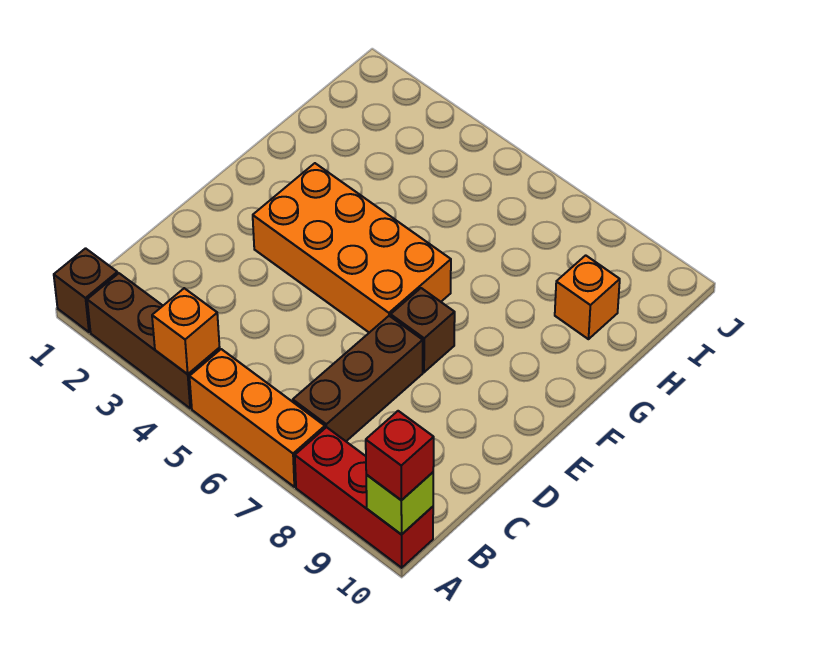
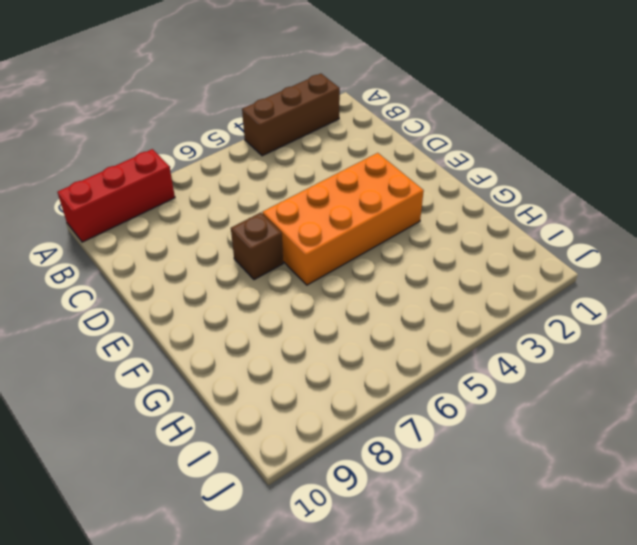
none -> brown brick A1 level 1
none -> orange brick A5:A7 level 1

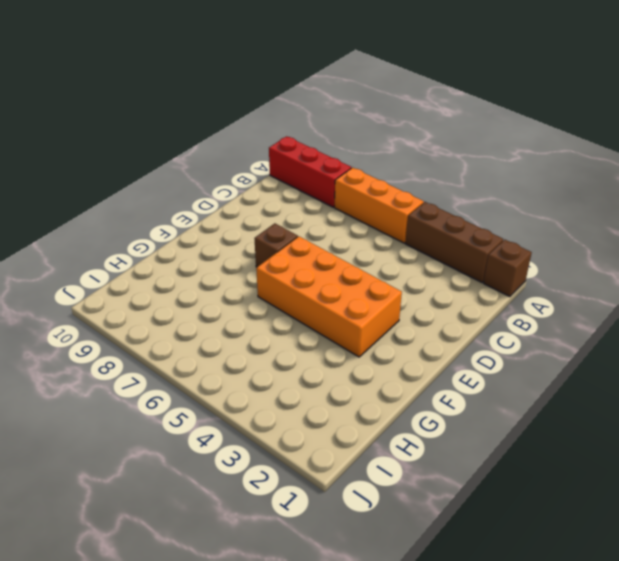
none -> brown brick B7:D7 level 1
none -> orange brick H9 level 1

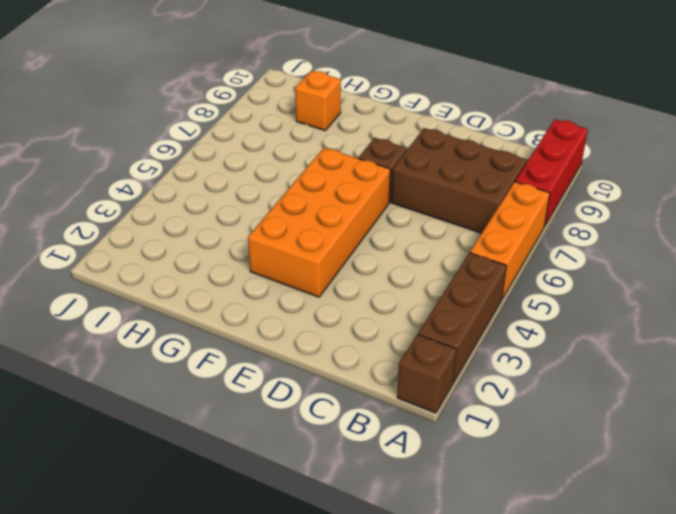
brown brick B7:D8 level 1 -> brown brick B7:D7 level 1
none -> orange brick A4 level 2
none -> lime brick A10 level 2

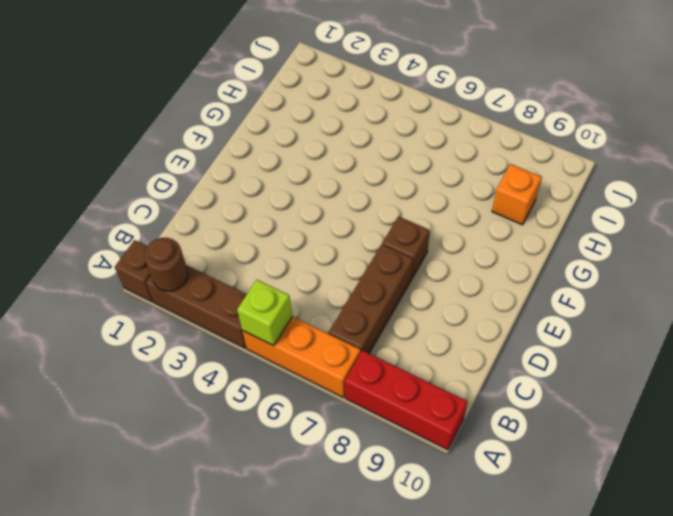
brown round brick A2 level 2 -> none
lime brick A5 level 2 -> lime brick A10 level 2
none -> orange brick E3:F6 level 1
none -> orange brick A4 level 2

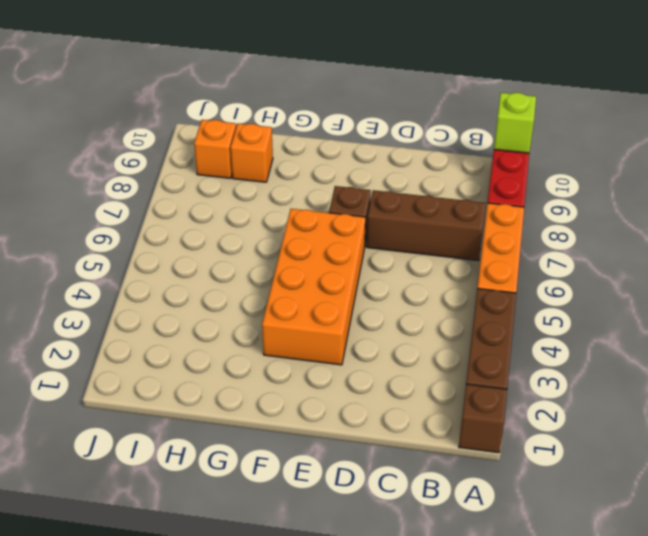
orange brick I9 level 1 -> orange brick A4 level 2
none -> red brick A10 level 3

